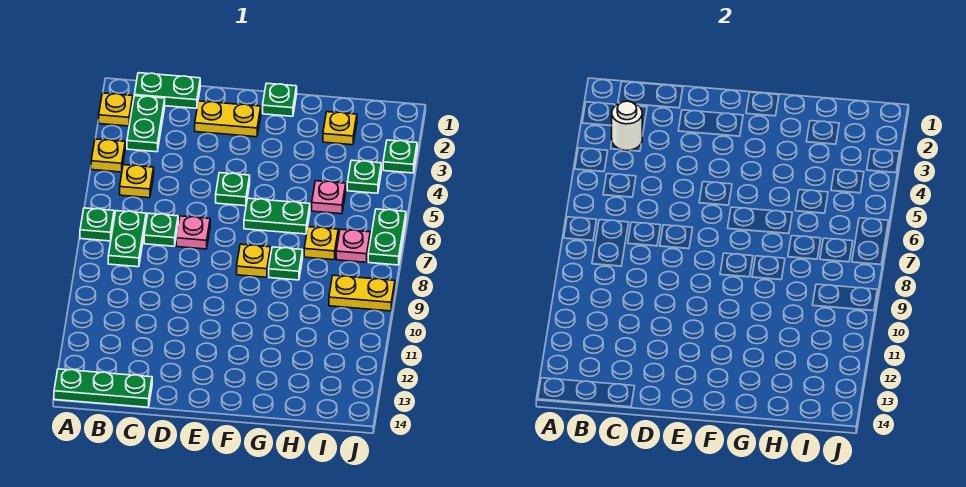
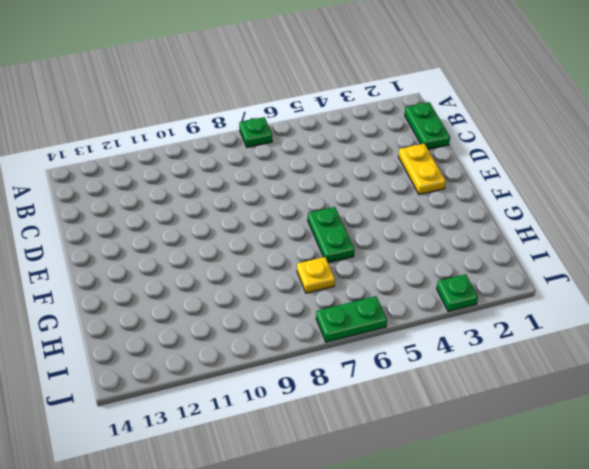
none -> yellow plate A2 level 1
none -> yellow plate A4 level 1
none -> green plate A14:C14 level 1

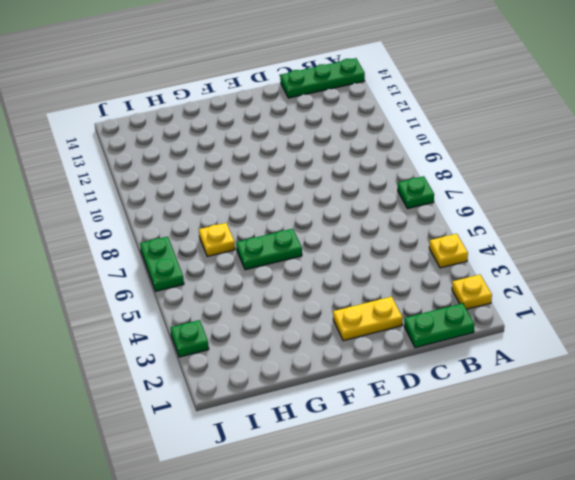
none -> green plate B2:B3 level 1
none -> yellow plate B5 level 1
none -> green plate B7:B8 level 1

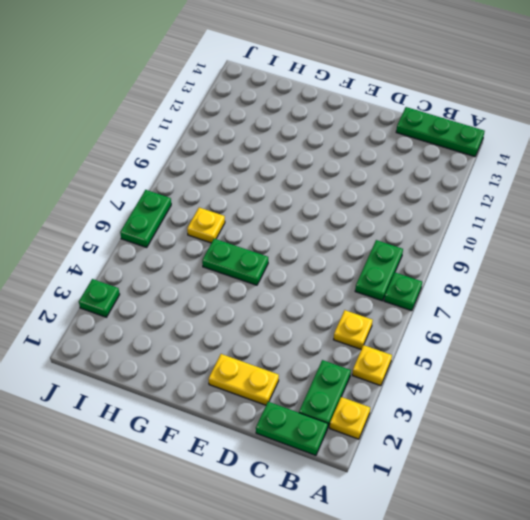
none -> green plate C7 level 1
none -> pink plate D7 level 1
none -> green plate E5 level 1

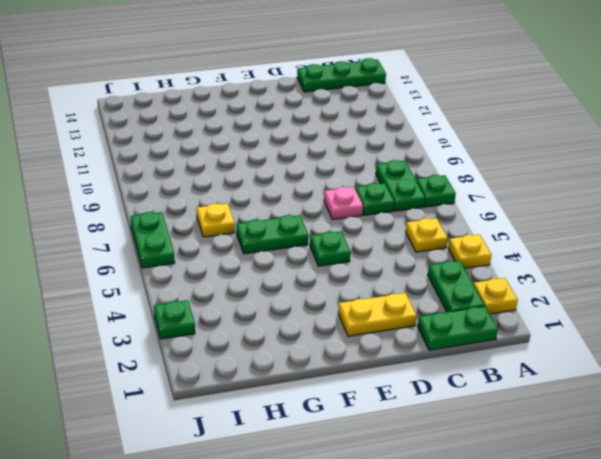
none -> green plate F1 level 1
none -> yellow plate F8 level 1
none -> green plate G8 level 1

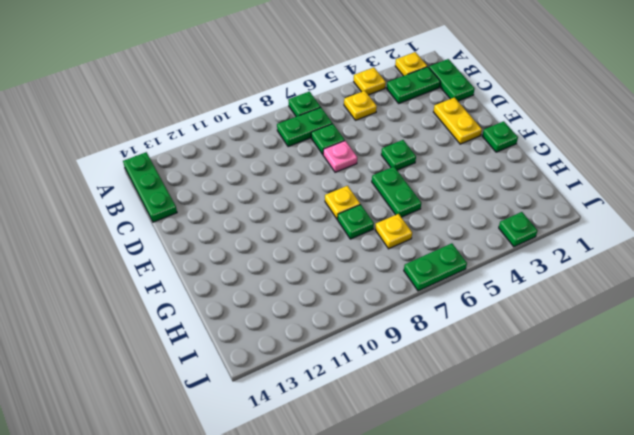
none -> yellow plate H2 level 1
none -> pink plate H5 level 1
none -> green plate I4 level 1

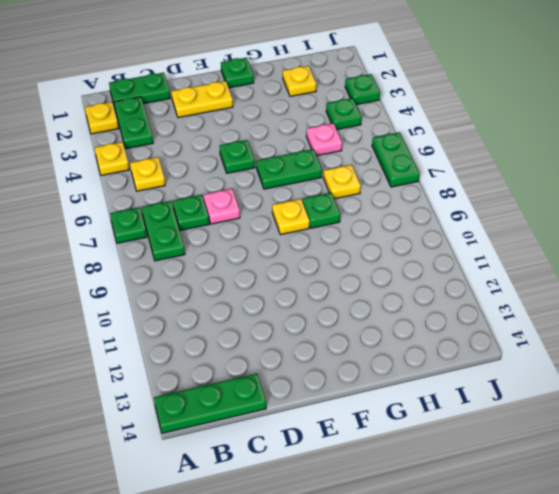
none -> pink plate I7 level 1
none -> yellow plate I9:J9 level 1
none -> white round brick B3 level 2

